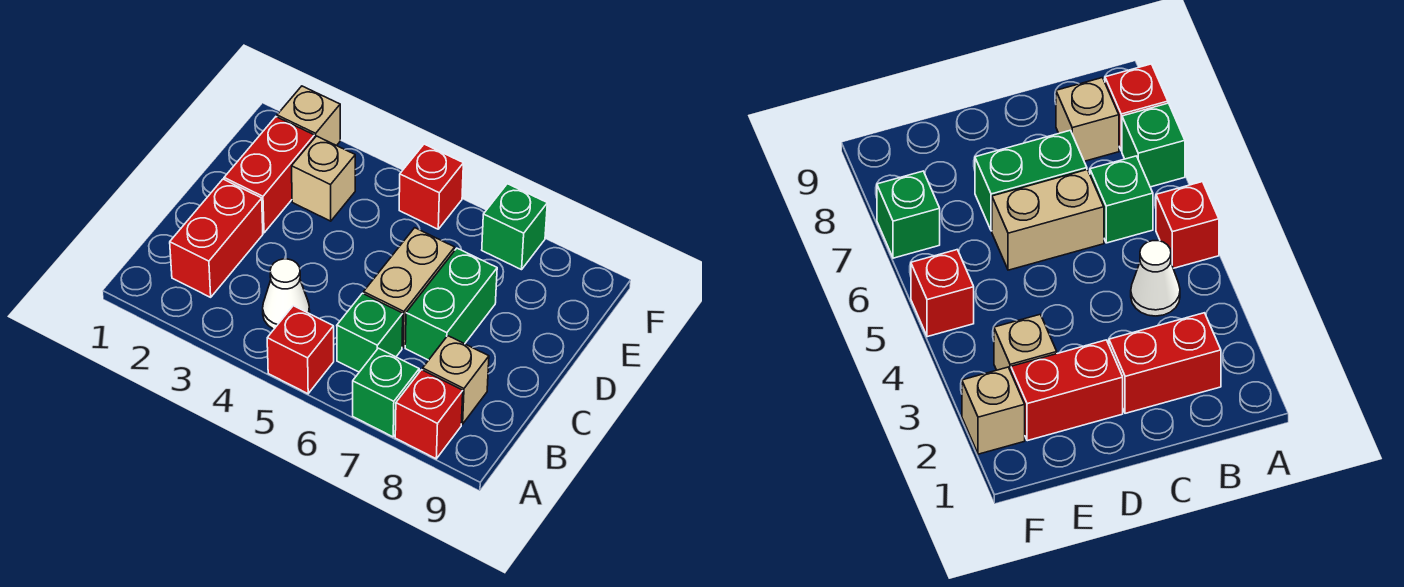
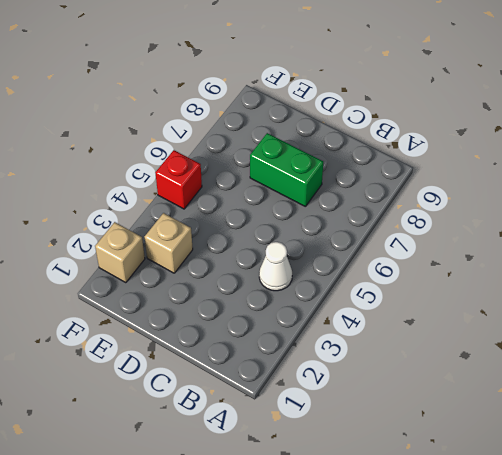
none -> red brick A5 level 1
none -> green brick A7 level 1
none -> red brick A8 level 1

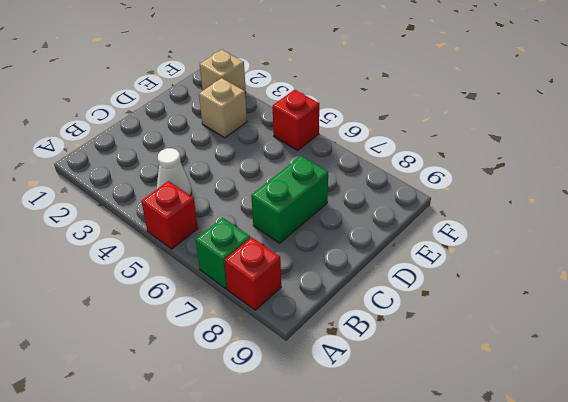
none -> red brick B2:C2 level 1
none -> green brick B6 level 1
none -> tan brick B8 level 1

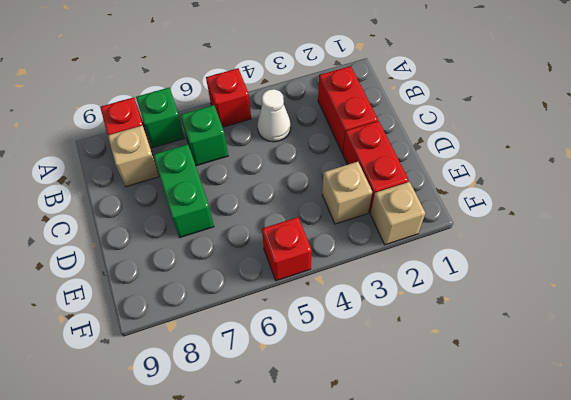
none -> tan brick C6:D6 level 1
none -> green brick F7 level 1

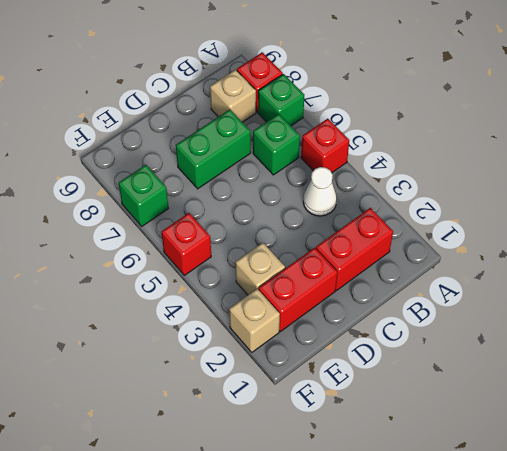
none -> tan brick C6:D6 level 1

